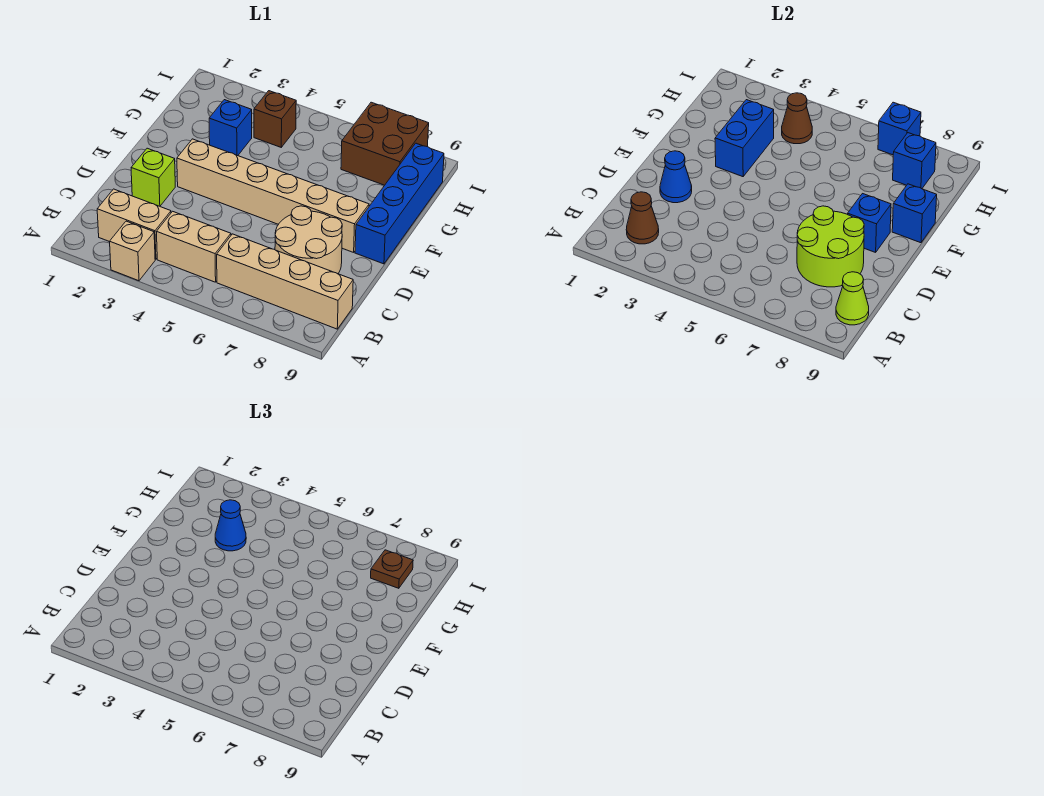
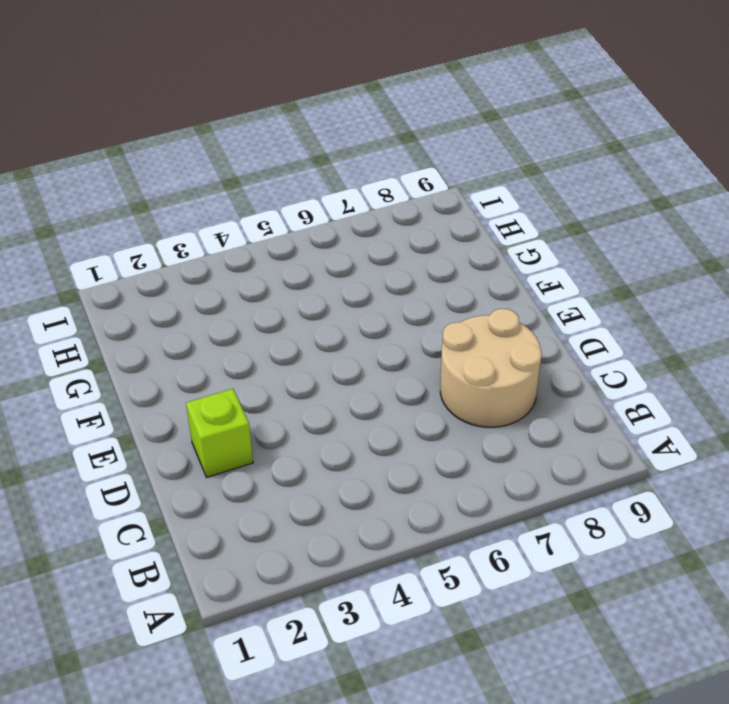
none -> tan brick A3 level 1
none -> tan brick B2:B3 level 1
none -> tan brick B4:B5 level 1

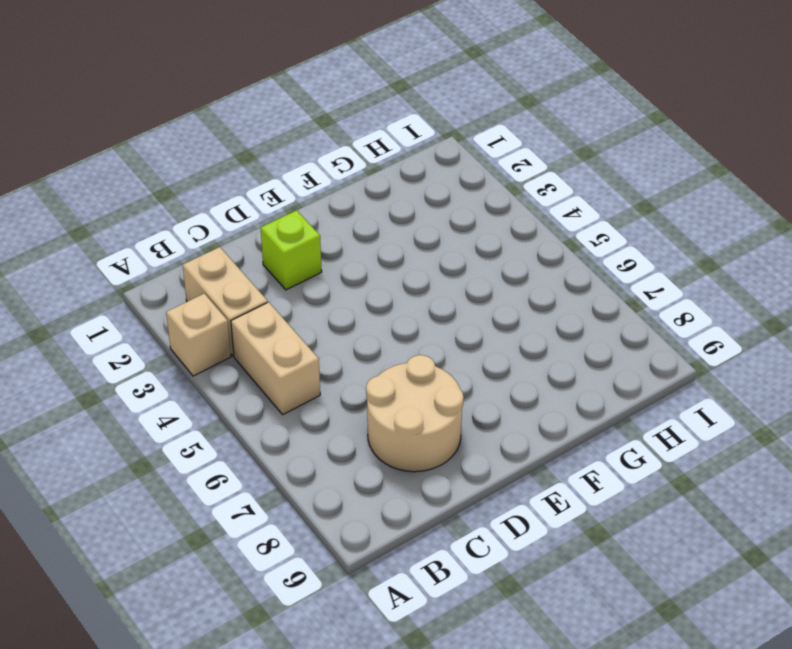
none -> tan brick B6:B9 level 1
none -> tan brick E3:E8 level 1
none -> blue brick E9:H9 level 1

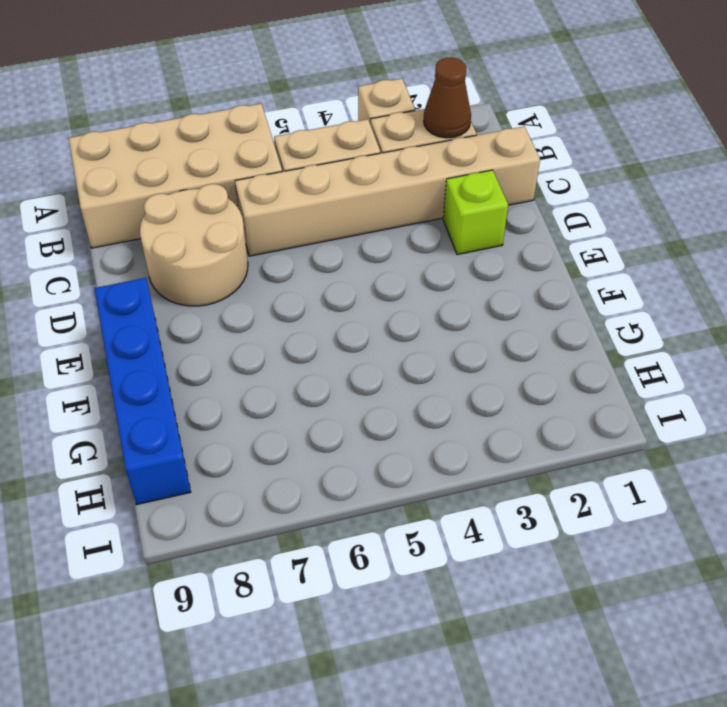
tan brick A6:B9 level 1 -> tan brick B6:B9 level 1
tan brick C1:C6 level 1 -> tan brick E3:E8 level 1
none -> blue brick G3 level 1
none -> brown brick H4 level 1
none -> brown brick H7:I8 level 1

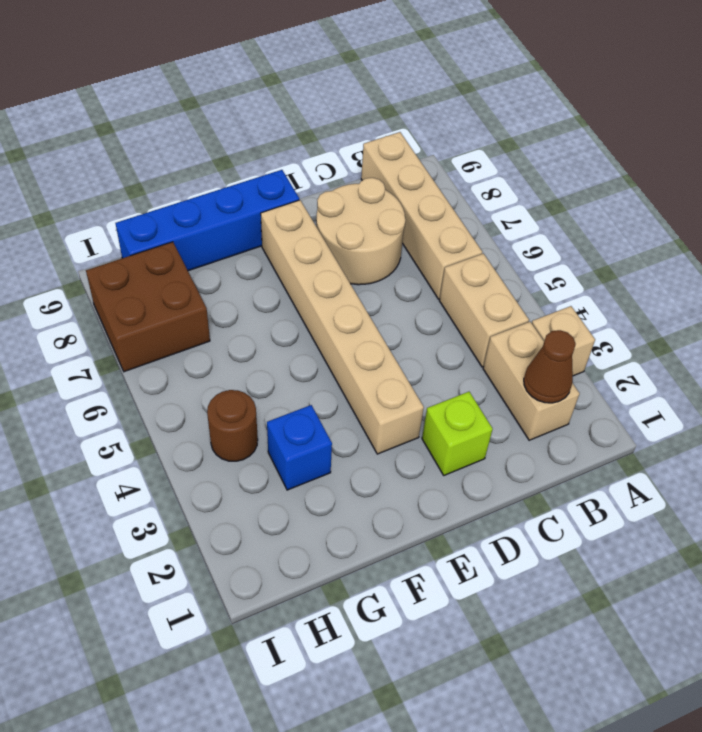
brown round brick H4 level 1 -> brown brick H4 level 1
none -> lime cone B9 level 2
none -> lime round brick C7:D8 level 2
none -> blue cone D2 level 2

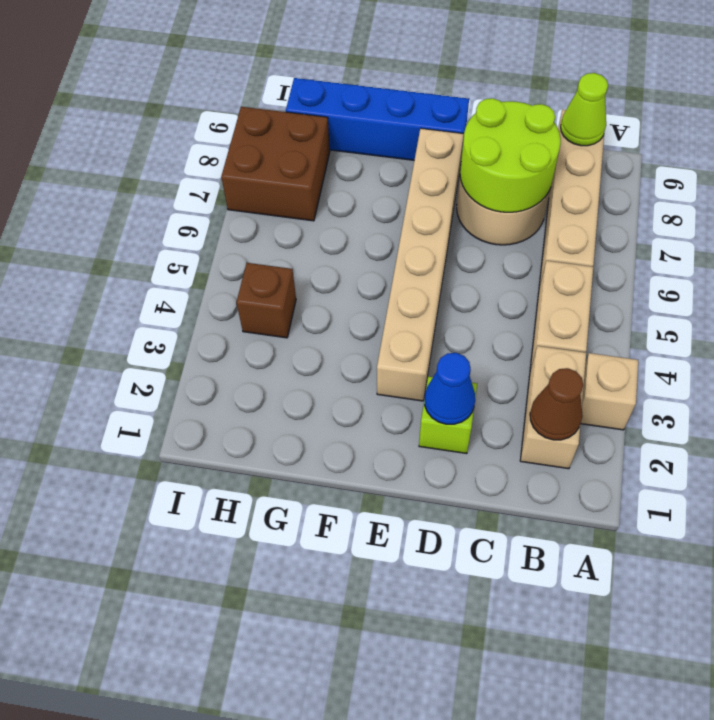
none -> blue brick G3 level 1
none -> blue brick E8 level 2
none -> blue brick F3:G3 level 2

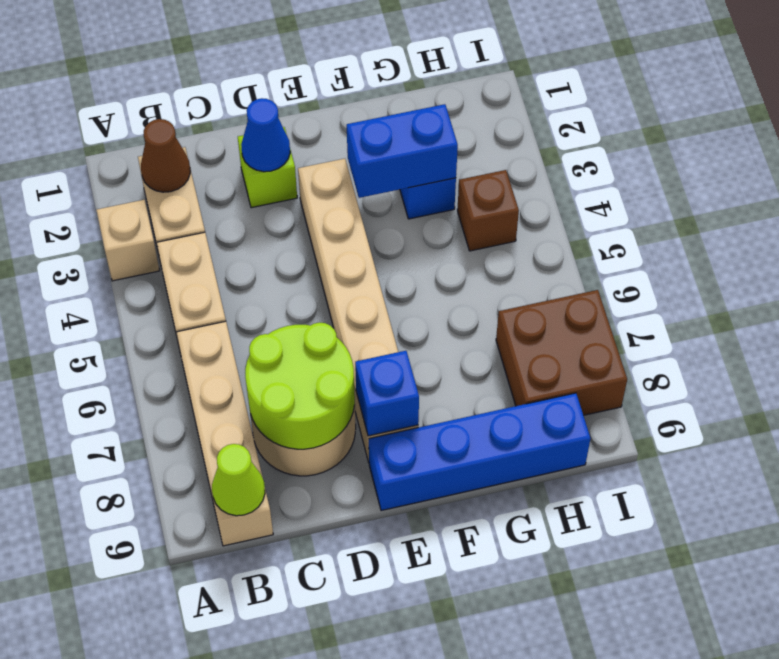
none -> blue brick F9 level 2
none -> brown cone H4 level 2
none -> blue brick H8 level 2

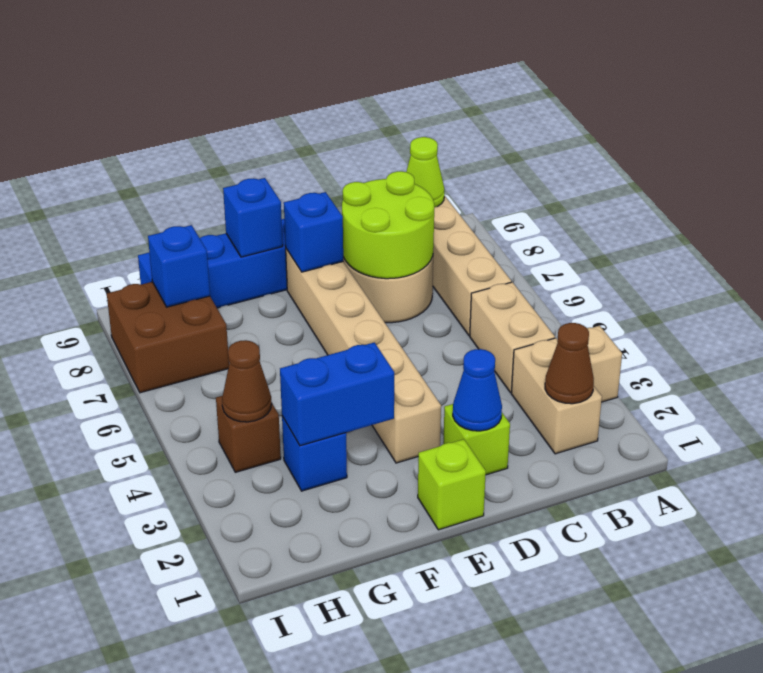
lime brick E1 level 1 -> none
none -> blue brick I7 level 2
none -> blue cone G3 level 3
none -> brown plate H8 level 3

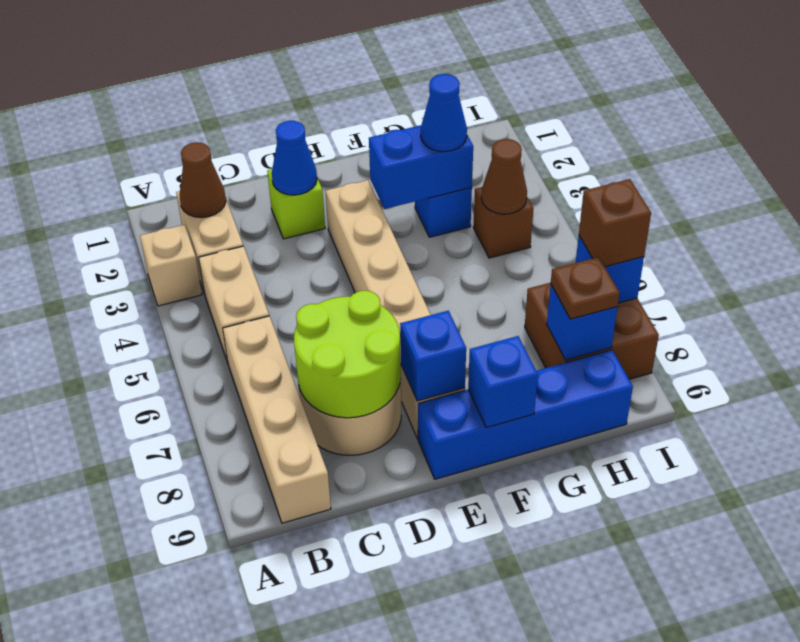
brown brick I7 level 3 -> none
none -> lime cone B9 level 2

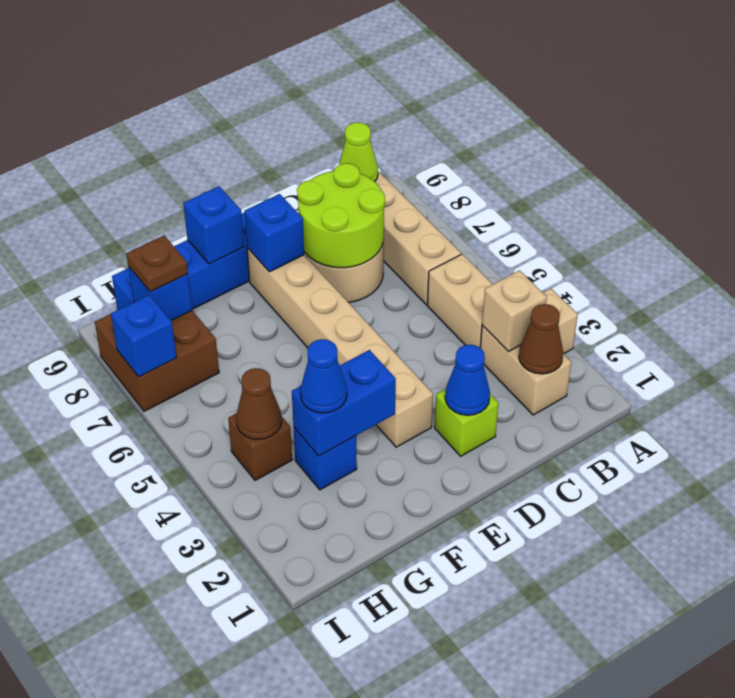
tan brick B3 level 2 -> none

